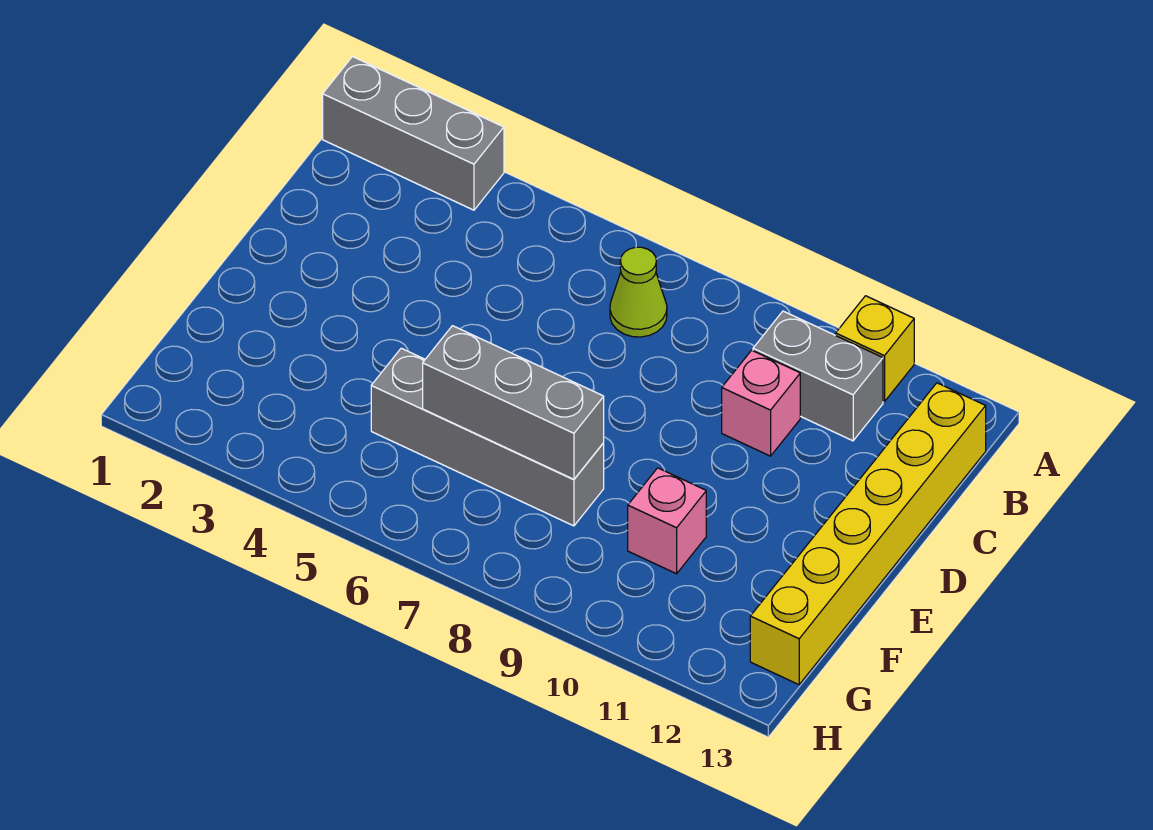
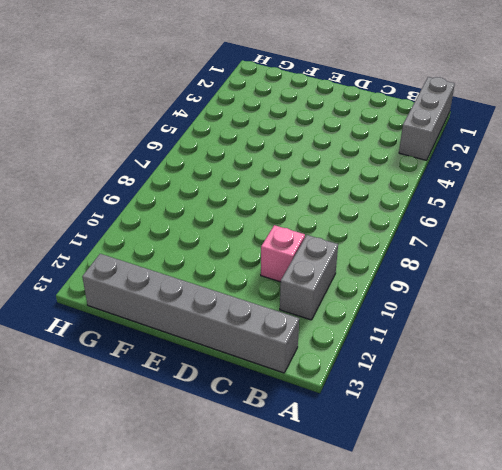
grey brick B13:G13 level 1 -> yellow brick B13:G13 level 1
none -> yellow brick A11 level 1
none -> lime cone B7 level 1

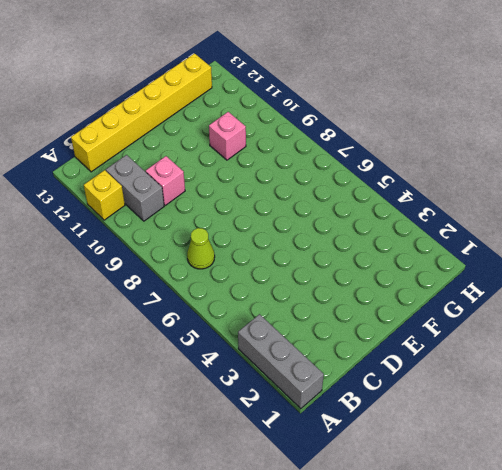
none -> grey brick F5:F8 level 1
none -> grey brick F6:F8 level 2

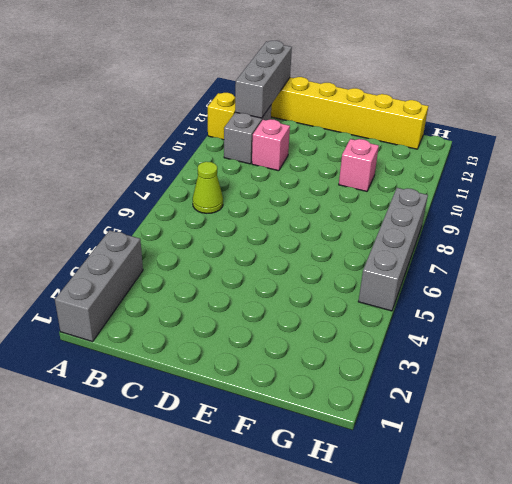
grey brick B11:B13 level 2 -> grey brick F6:F8 level 2
grey brick H5:H8 level 1 -> grey brick F5:F8 level 1

